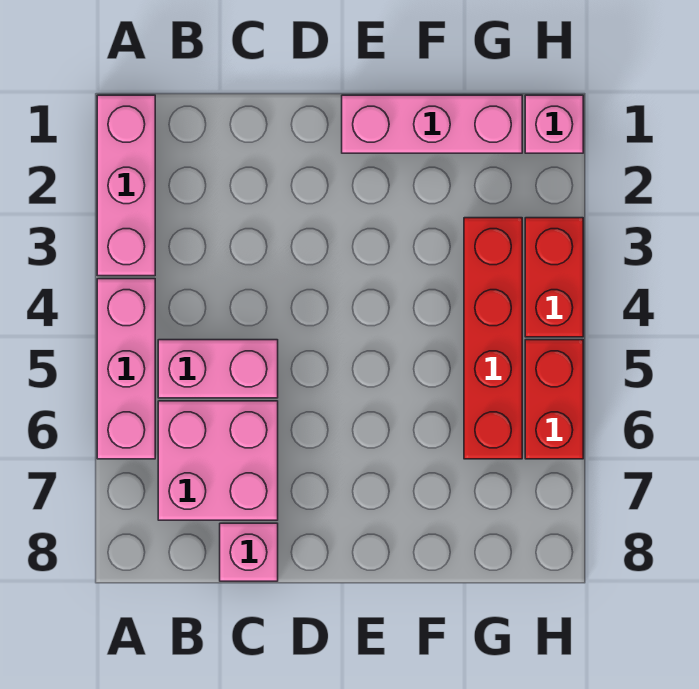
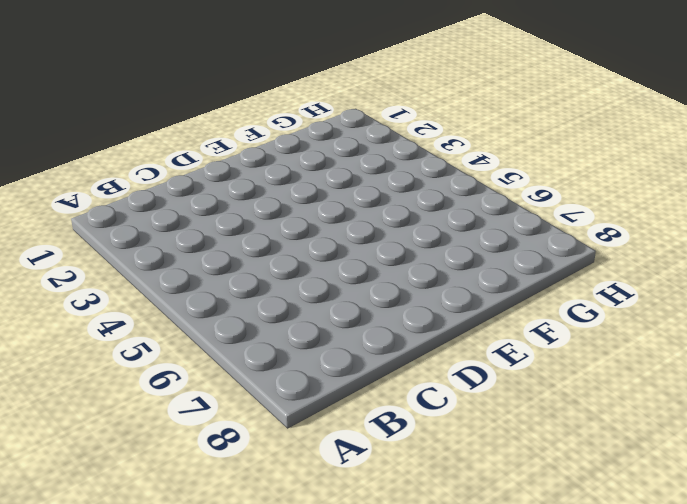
none -> pink brick A1:A3 level 1
none -> pink brick A4:A6 level 1

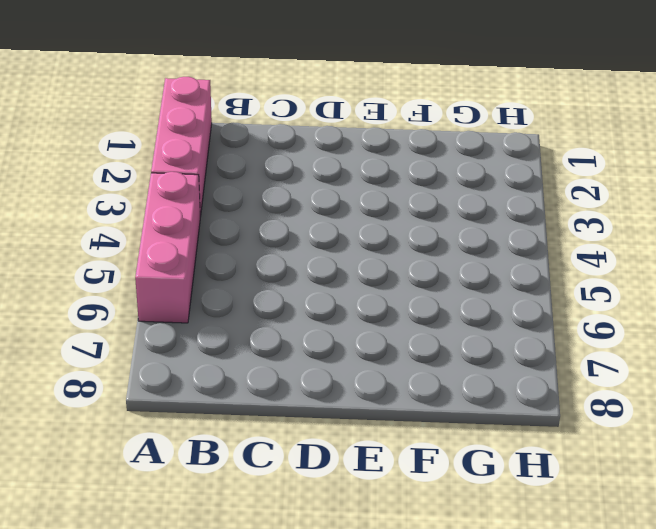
none -> pink brick B5:C5 level 1
none -> pink brick B6:C7 level 1

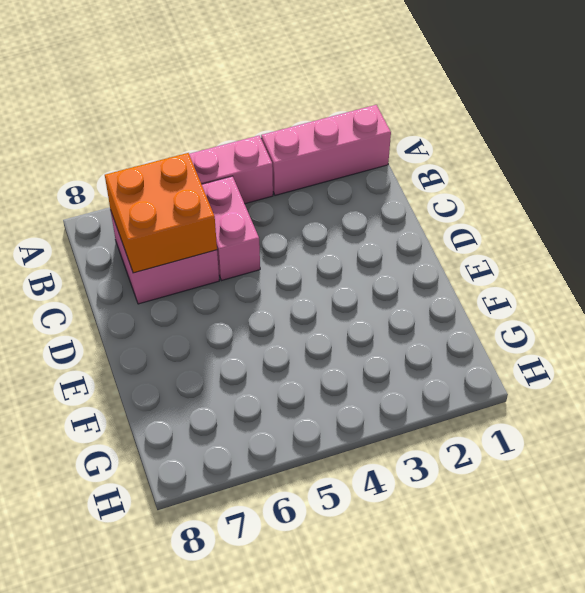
orange brick B6:C7 level 2 -> none
none -> pink brick C8 level 1
none -> pink brick E1:G1 level 1

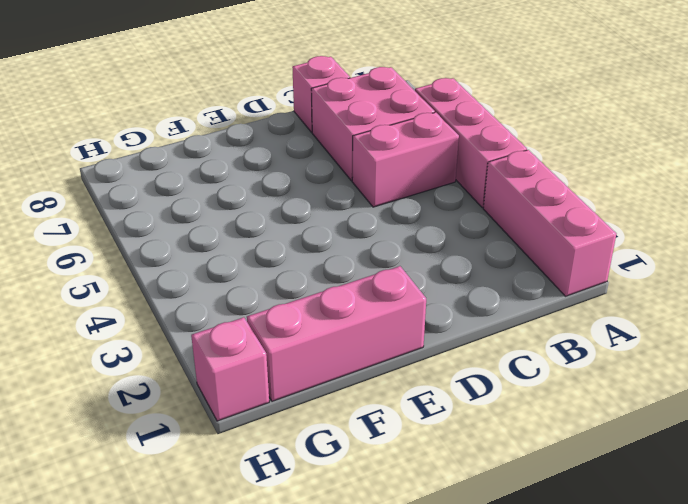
none -> red brick G3:G6 level 1
none -> red brick H3:H4 level 1

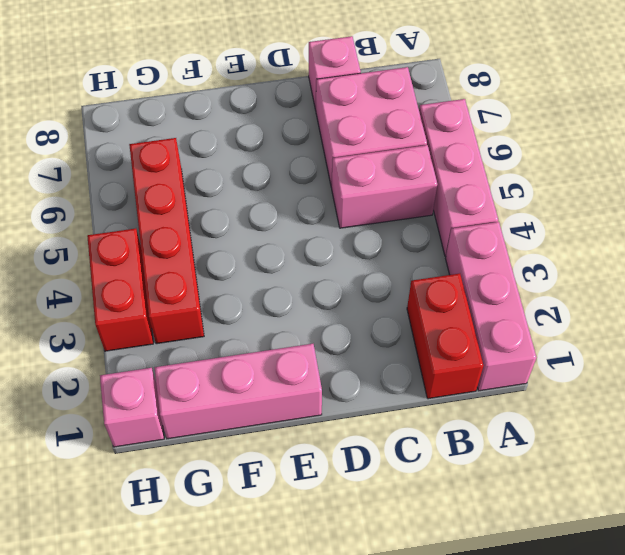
red brick B1:B2 level 1 -> red brick H5:H6 level 1

